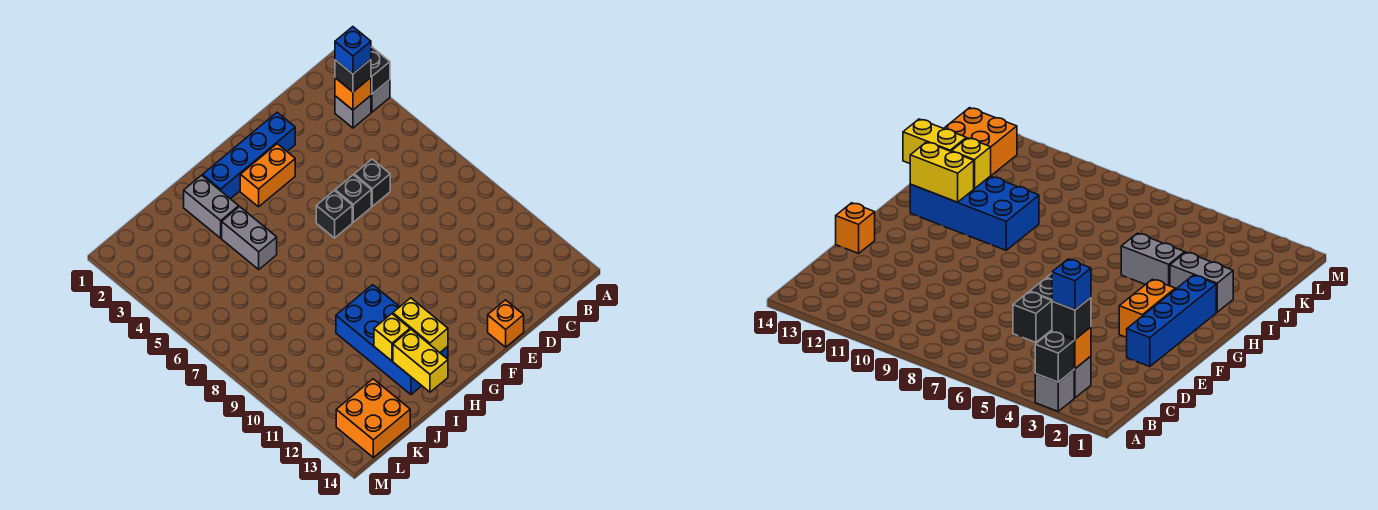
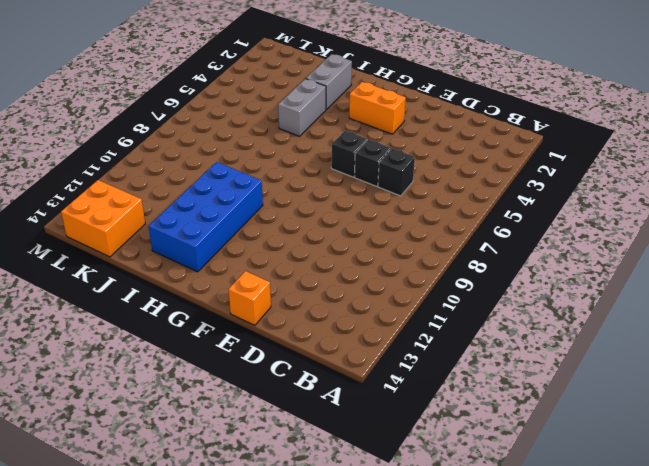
none -> grey brick A3 level 1
none -> grey brick B3 level 1
none -> blue brick E2:H2 level 1

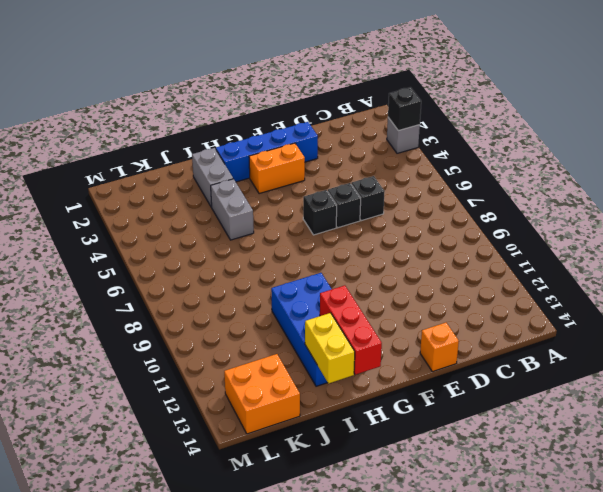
red brick H12:H14 level 2 -> yellow brick H12:H13 level 2
none -> grey brick B3 level 1
none -> orange brick B3 level 2
none -> yellow brick I12 level 2

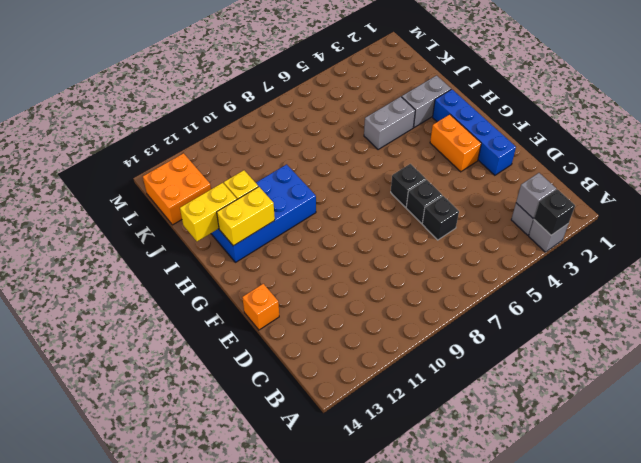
grey brick B3 level 2 -> orange brick B3 level 2
none -> black brick B3 level 3
none -> blue brick B3 level 4

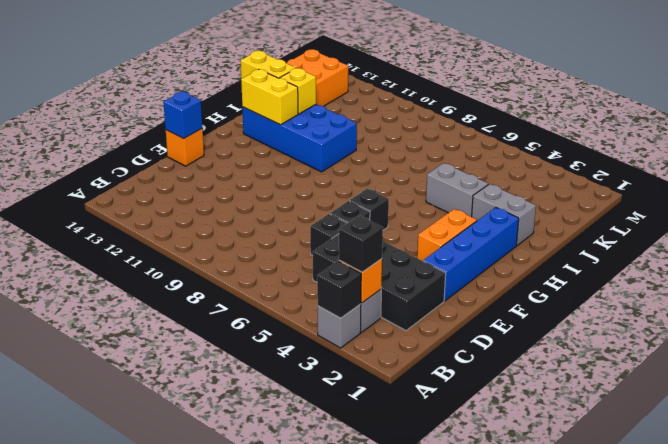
black brick C2:D5 level 1 -> none
blue brick E14 level 2 -> blue brick B3 level 4

